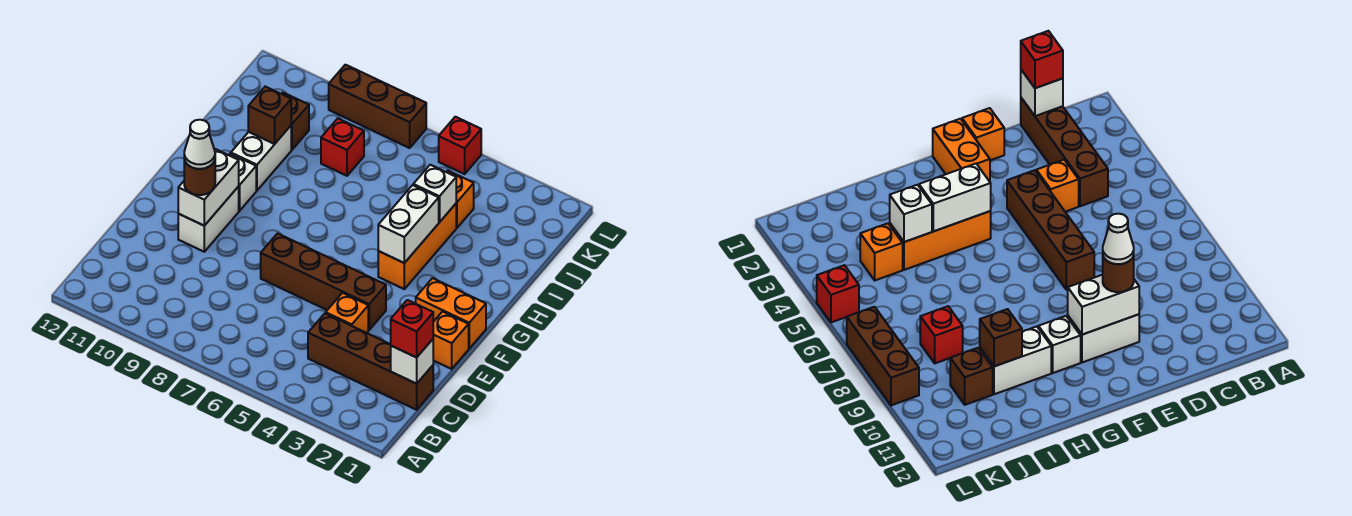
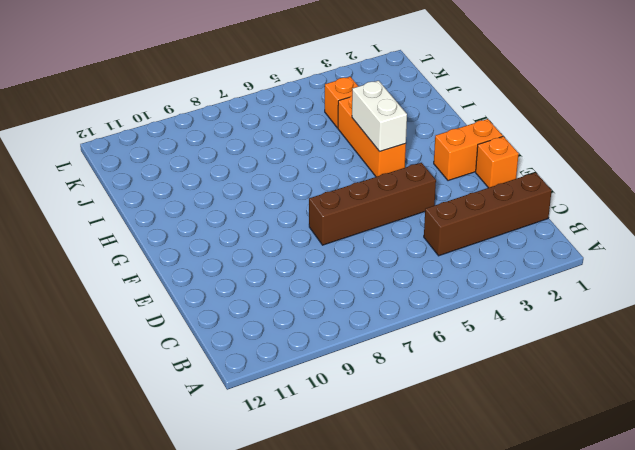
none -> orange brick D4 level 1
none -> white brick E10:F10 level 1
none -> white brick G10 level 1

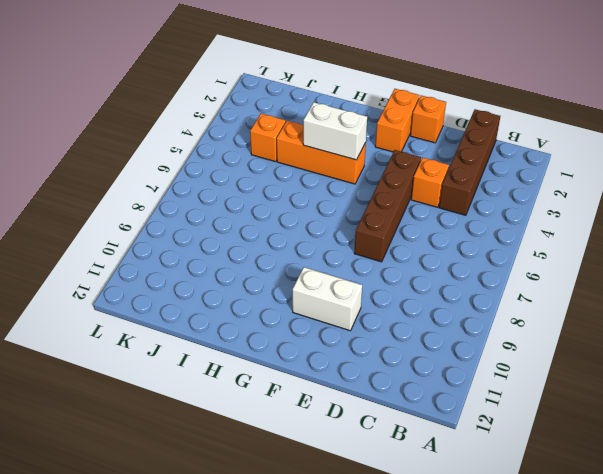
none -> white brick G10 level 1
none -> white brick H10:I10 level 1
none -> red brick J8 level 1

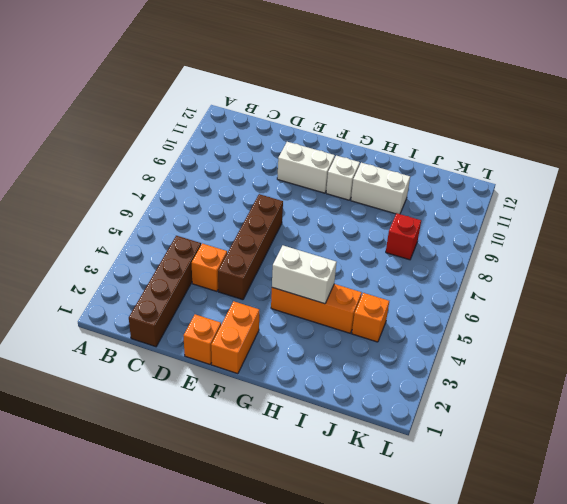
none -> brown brick J10 level 1
none -> red brick L5 level 1
none -> brown brick L7:L9 level 1

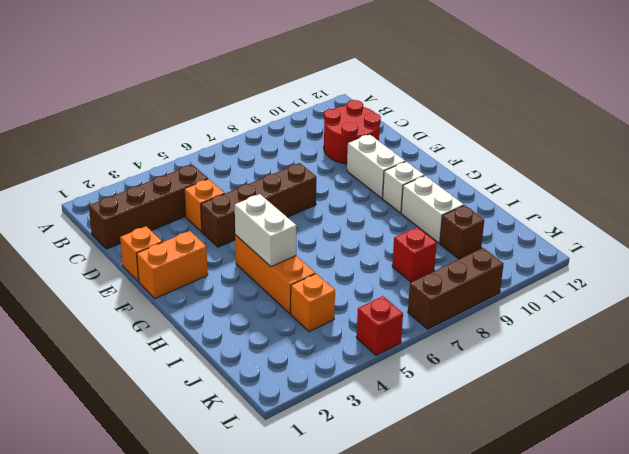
red round brick C10:D11 level 1 -> none
none -> white brick C1 level 2
none -> white brick E10:F10 level 2
none -> white brick I4 level 2

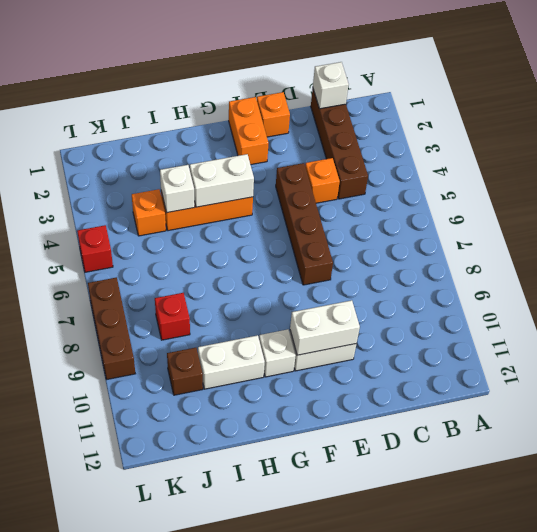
none -> brown brick I10 level 2
none -> red brick C1 level 3
none -> brown round brick E10 level 3

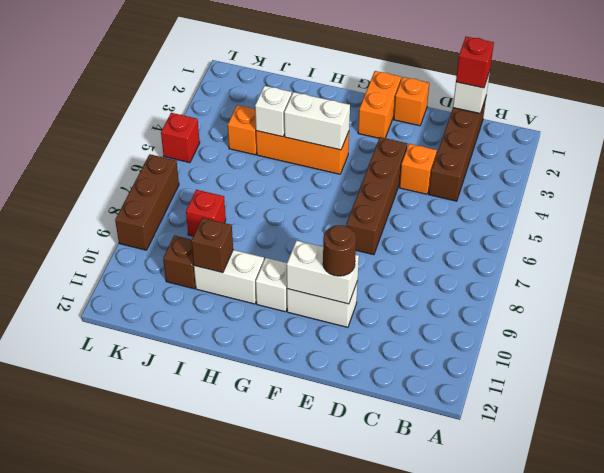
none -> white cone E10 level 4

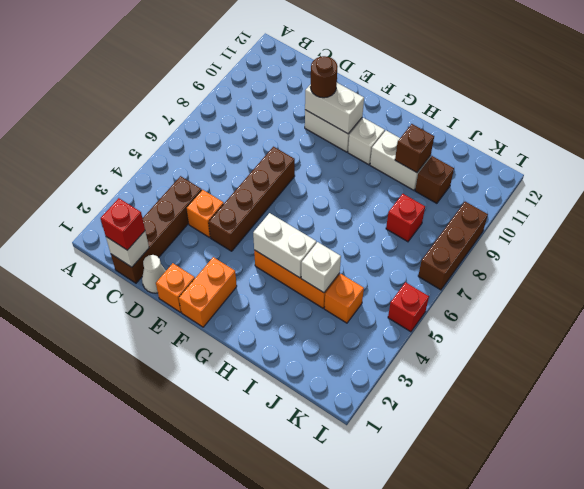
white cone D1 level 1 -> white cone E10 level 4

